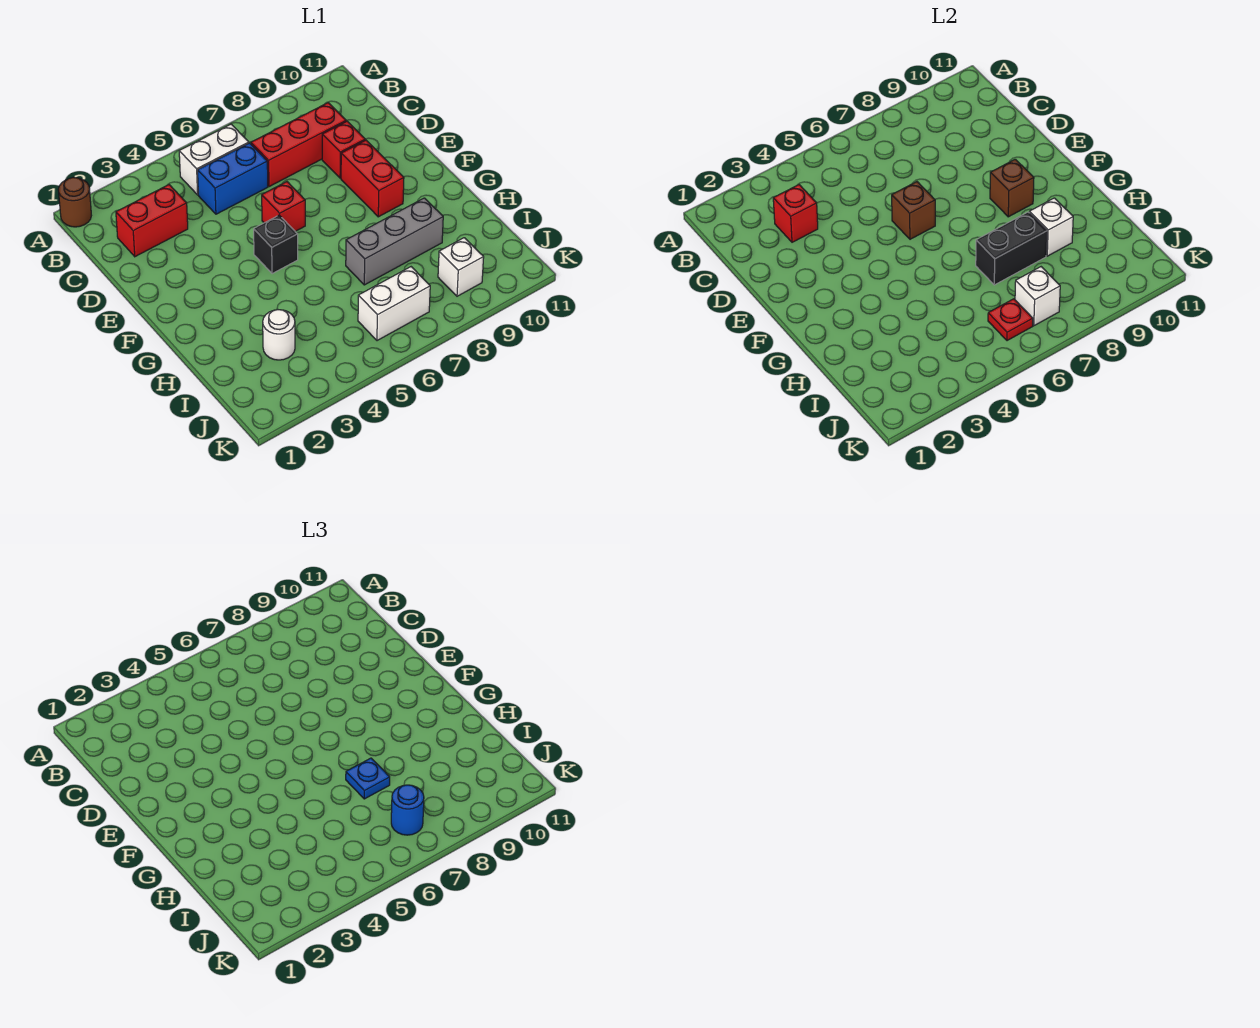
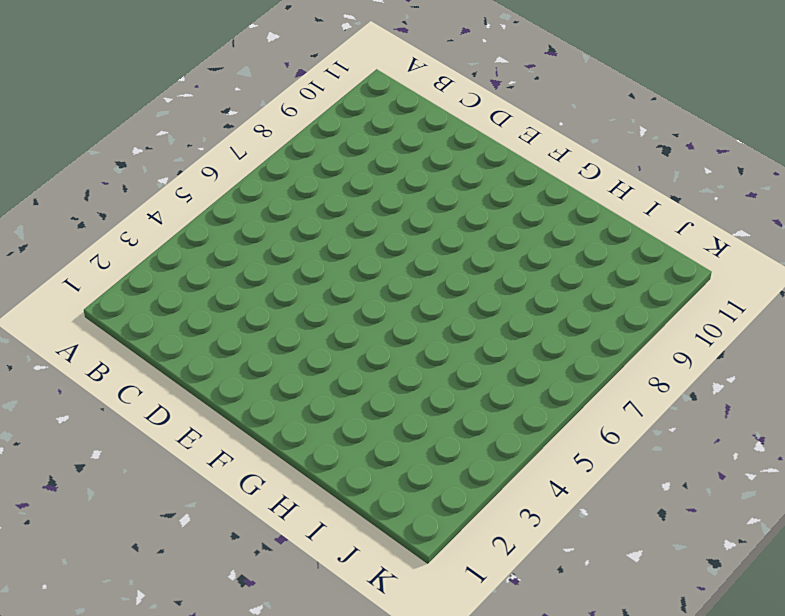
none -> brown round brick A1 level 1
none -> white brick B5:B6 level 1
none -> red brick C2:C3 level 1

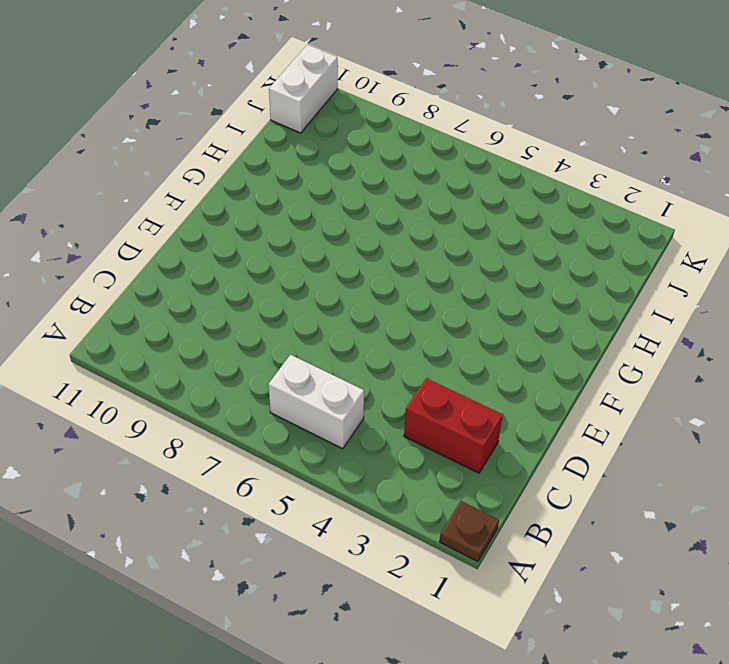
brown plate A1 level 1 -> brown round brick A1 level 1
white brick J11:K11 level 1 -> white brick J6:J7 level 1
none -> blue brick C5:C6 level 1
none -> red brick C7:C9 level 1
none -> red brick D9 level 1

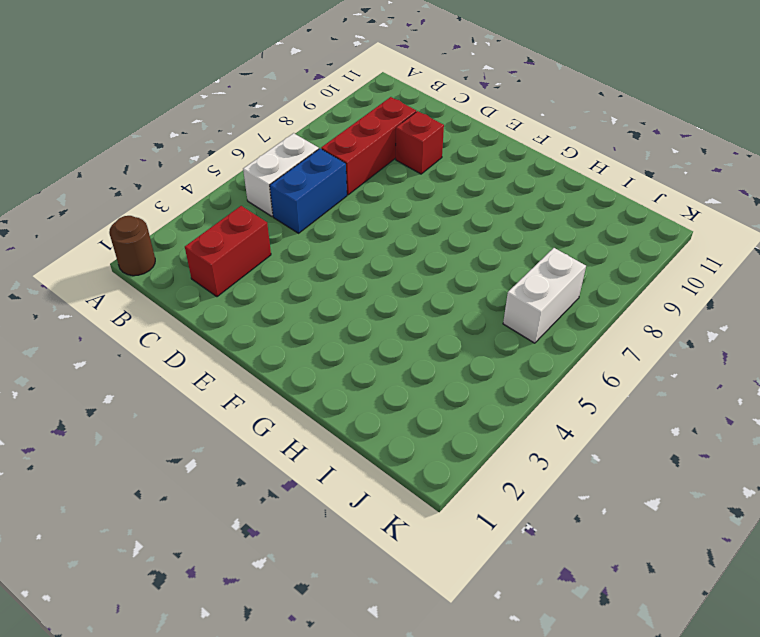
none -> red brick E6 level 1
none -> red brick E9:F9 level 1
none -> black brick F5 level 1

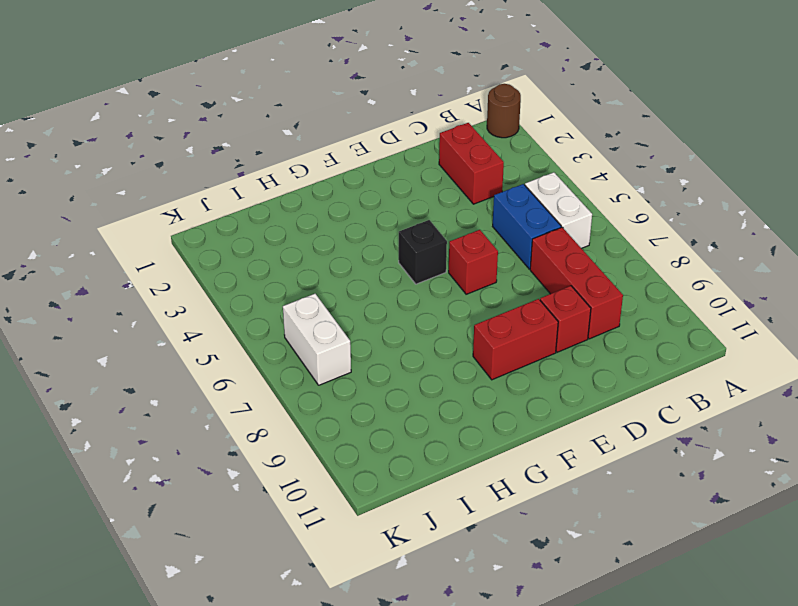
none -> grey brick H7:H9 level 1
none -> white round brick I3 level 1
none -> white brick J9 level 1

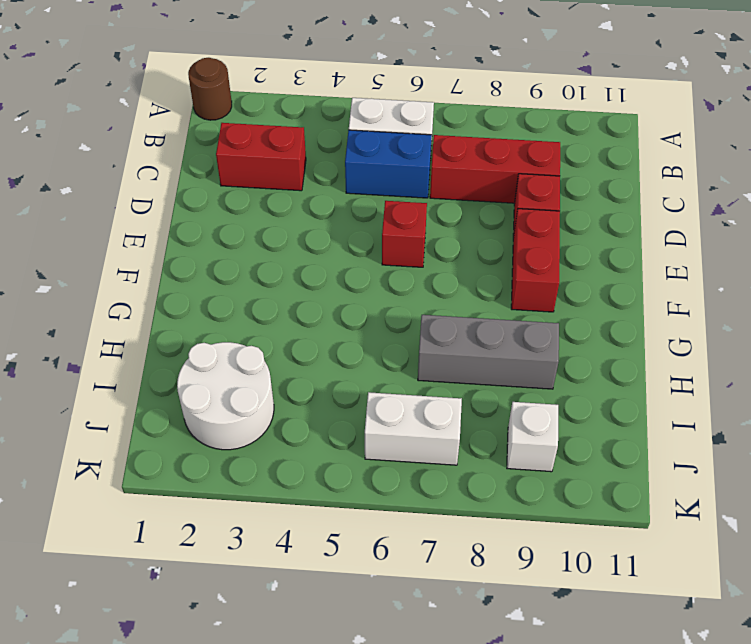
white round brick I2:J3 level 1 -> white round brick I3 level 1
none -> black brick F5 level 1
none -> red brick C3 level 2
none -> brown brick E6 level 2

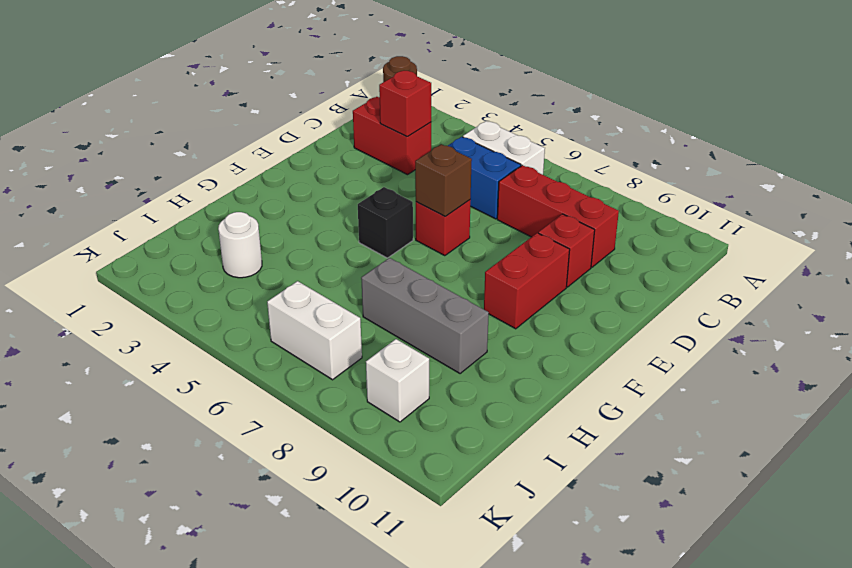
none -> brown brick F9 level 2
none -> black brick H7:H8 level 2
none -> white brick H9 level 2

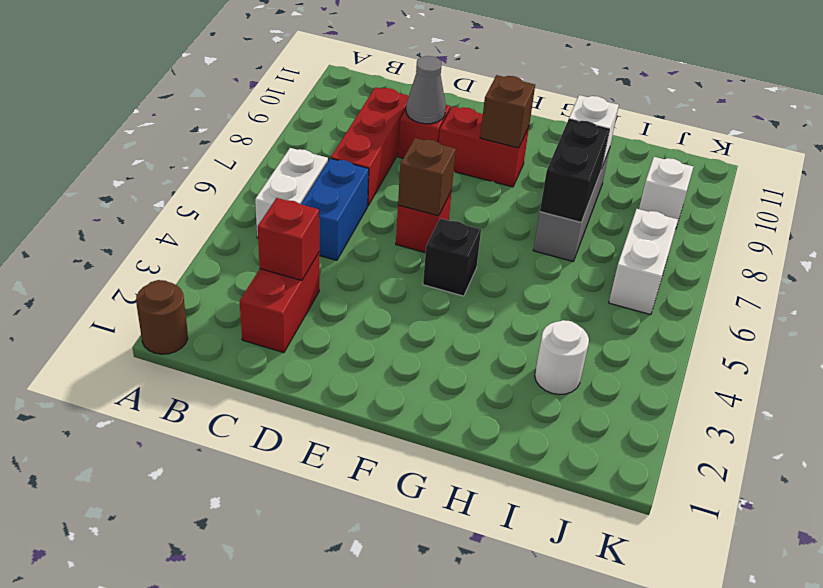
grey cone D9 level 2 -> none
none -> red plate J6 level 2
none -> white brick J7 level 2
none -> blue plate H7 level 3

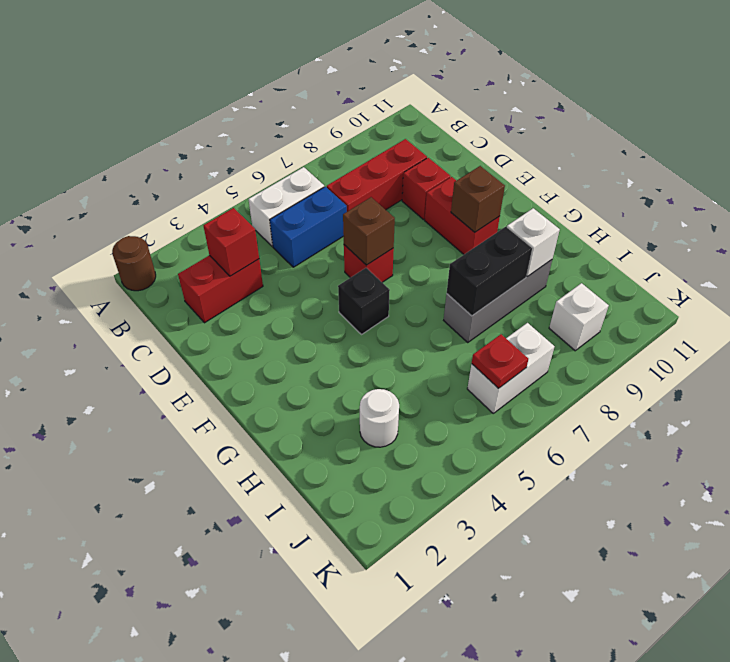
none -> white brick J7 level 2
none -> blue plate H7 level 3
none -> blue round brick J7 level 3

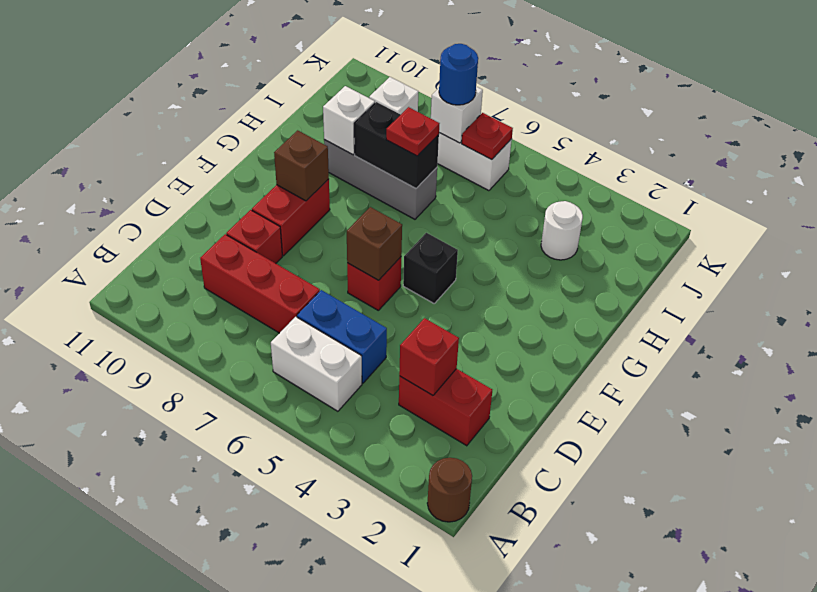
red plate H7 level 3 -> blue plate H7 level 3

